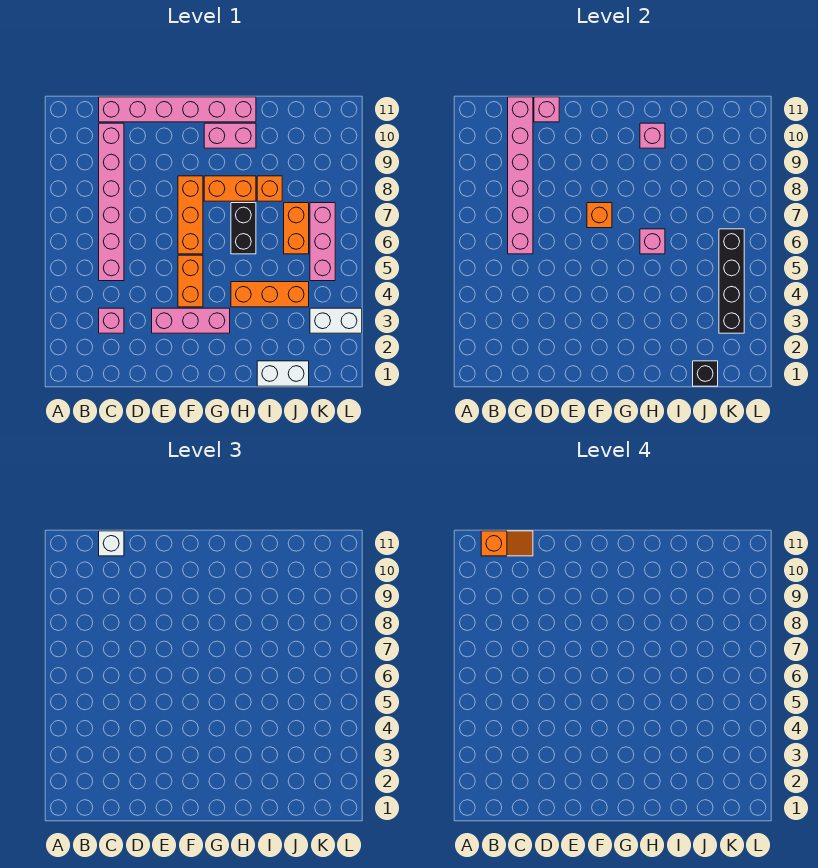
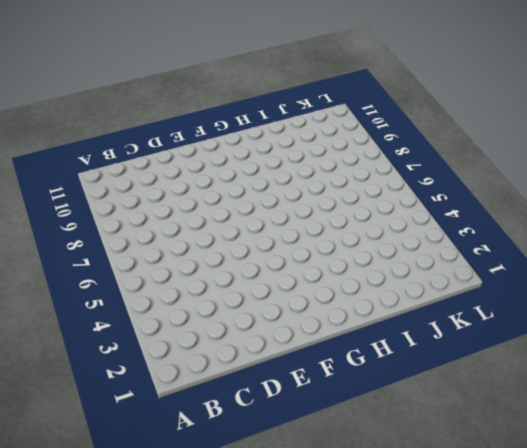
none -> pink brick C3 level 1
none -> pink brick C5:C10 level 1
none -> pink brick C11:H11 level 1

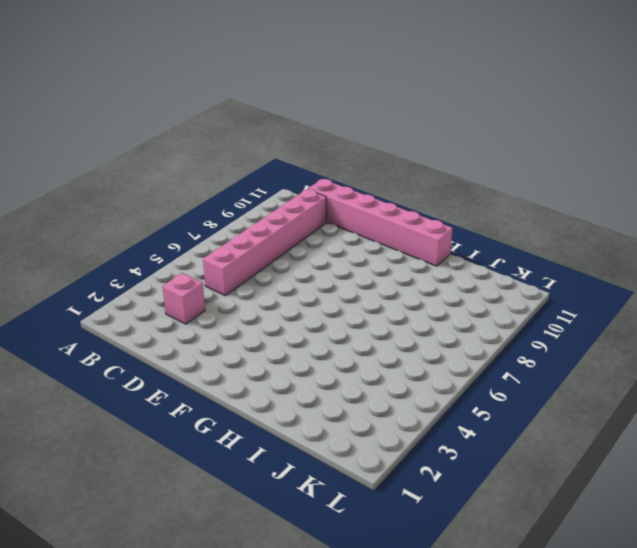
none -> pink brick E3:G3 level 1
none -> orange brick F4:F5 level 1
none -> orange brick F6:F8 level 1

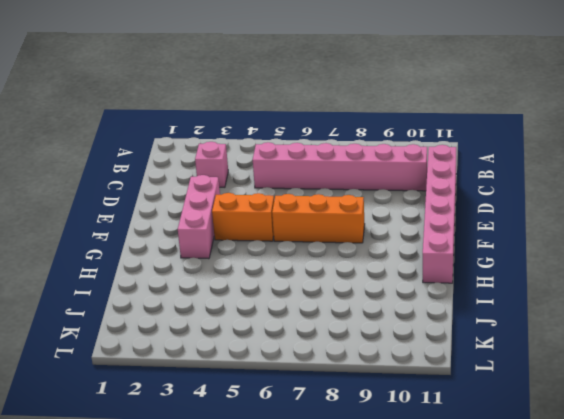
none -> orange brick G8:H8 level 1
none -> pink brick G10:H10 level 1
none -> orange brick H4:J4 level 1

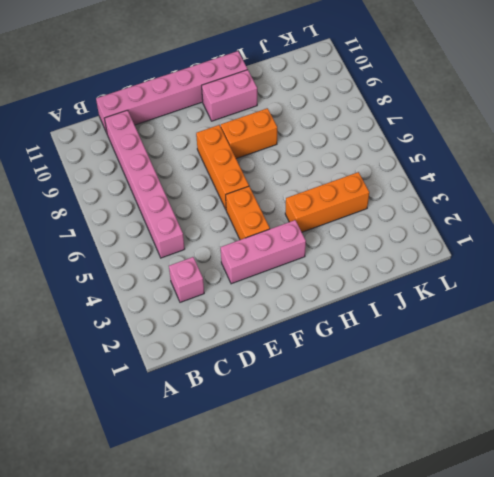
none -> black brick H6:H7 level 1
none -> white brick I1:J1 level 1
none -> orange brick I8 level 1

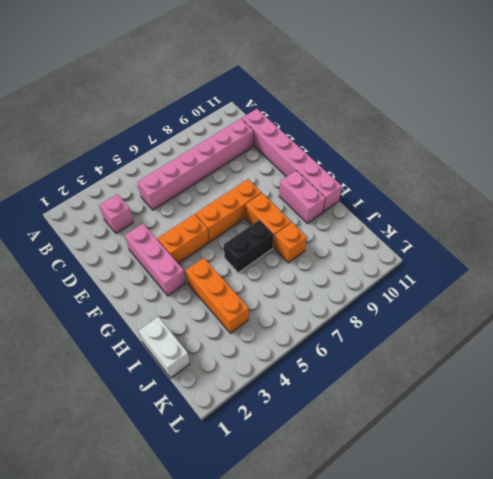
none -> orange brick J6:J7 level 1
none -> white brick K3:L3 level 1
none -> pink brick K5:K7 level 1

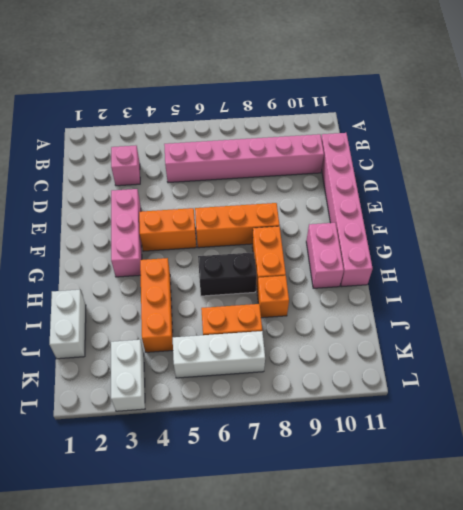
white brick K5:K7 level 1 -> pink brick K5:K7 level 1
none -> pink brick C6:C11 level 2
none -> pink brick D11 level 2
none -> orange brick F7 level 2

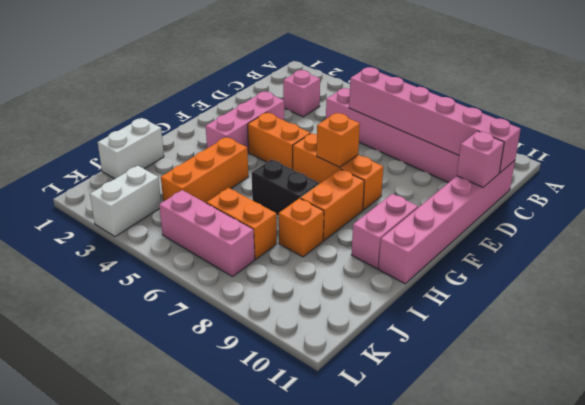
none -> pink brick H6 level 2
none -> pink brick H10 level 2
none -> black brick J1 level 2

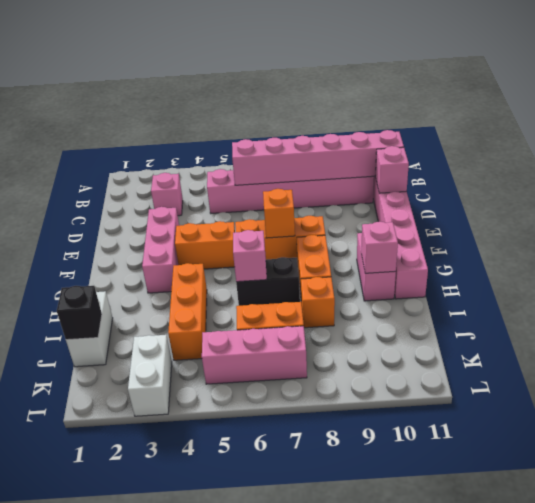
none -> black brick K3:K6 level 2
none -> white brick C11 level 3
none -> orange slope B11:C11 level 4 top B

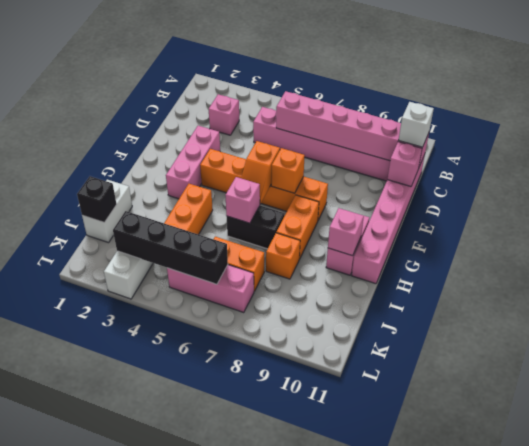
orange slope F6:G6 level 2 top F -> orange slope B11:C11 level 4 top B

